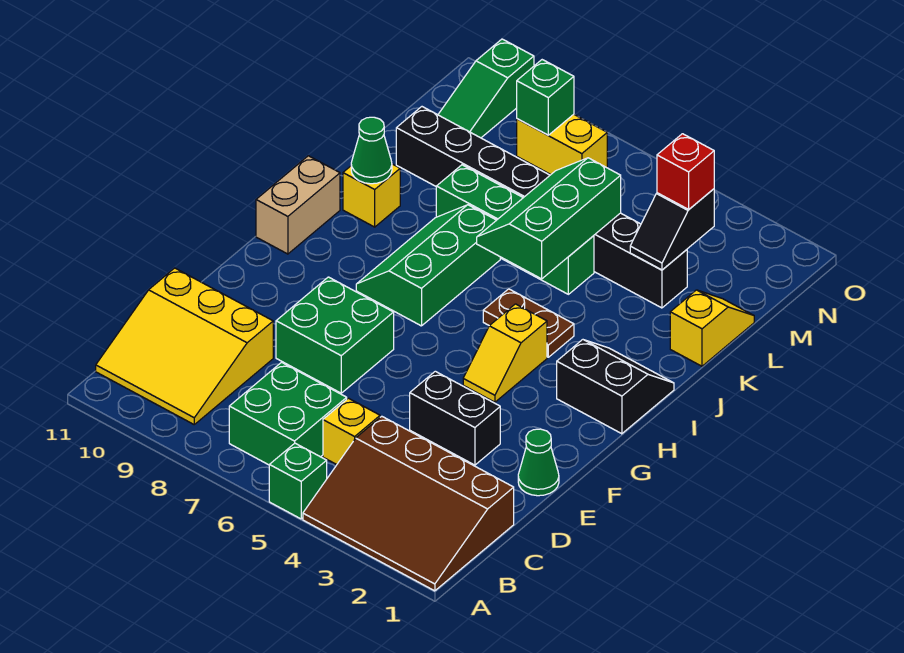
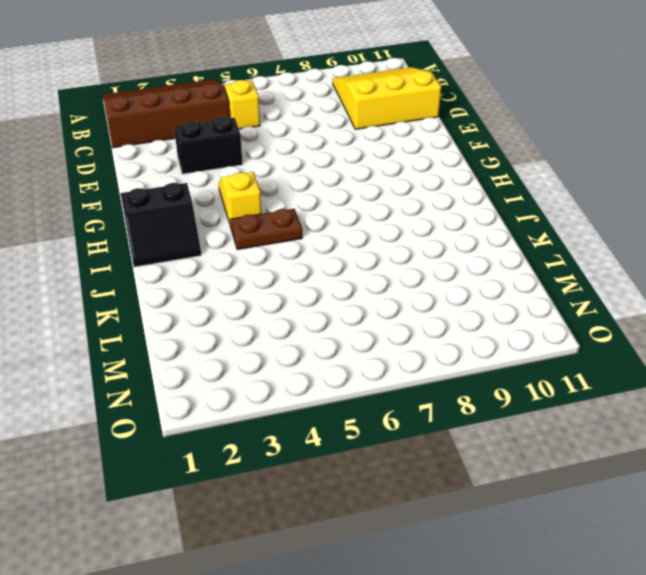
none -> green brick A5 level 1
none -> green brick B6:C7 level 1
none -> green cone E1 level 1

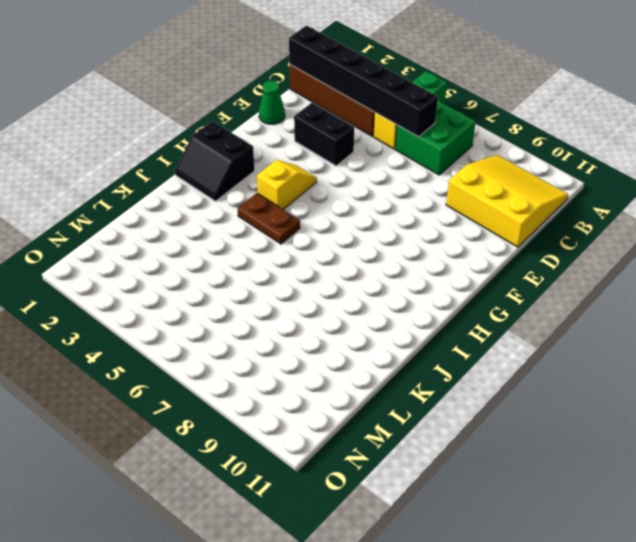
black brick C1:C6 level 2 -> none
none -> green brick E7:F8 level 1
none -> green slope H7:J8 level 1 top 7
none -> tan brick H11:I11 level 1

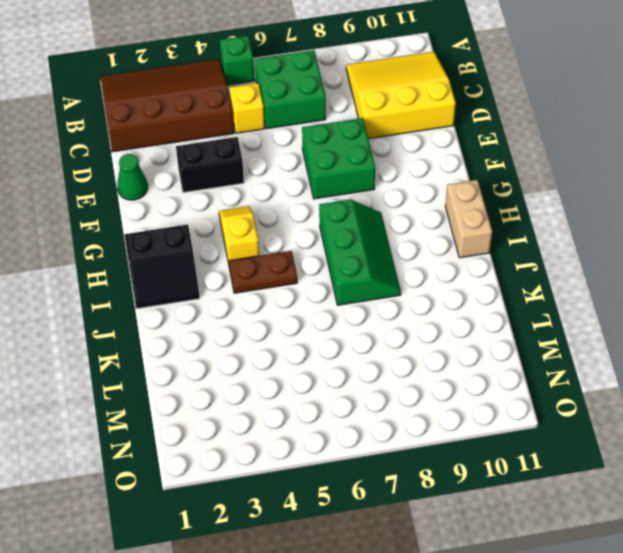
none -> yellow brick J10 level 1
none -> yellow slope K1:L1 level 1 top K
none -> green brick K5:K8 level 1

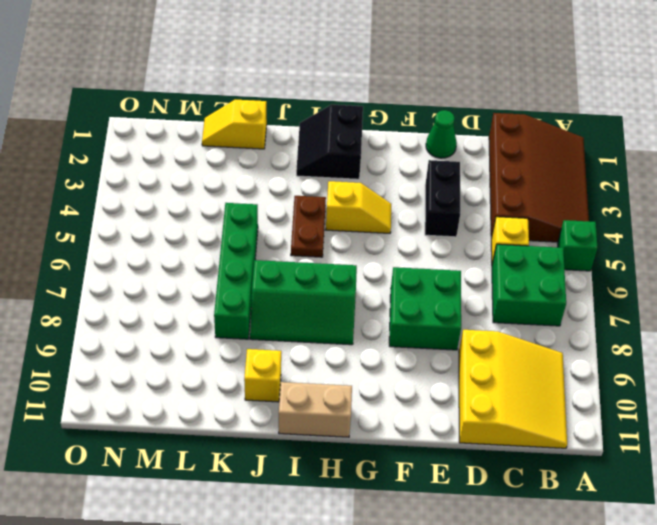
none -> black brick L3:L10 level 1
none -> green slope M10:O10 level 1 top O
none -> yellow brick N7:N8 level 1

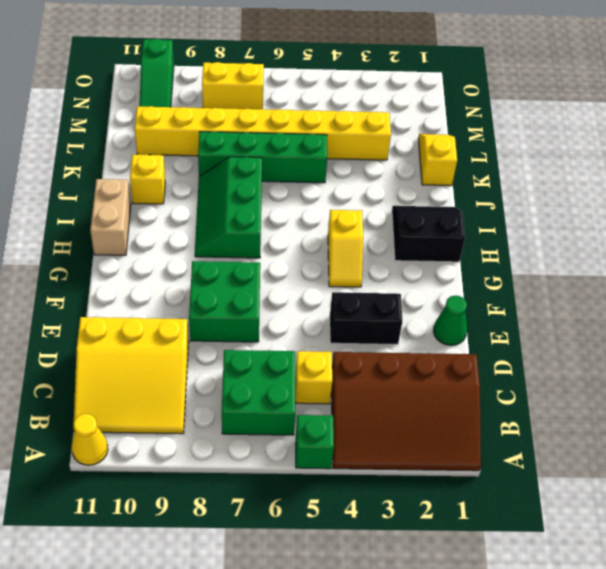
yellow cone A11 level 1 -> none
yellow brick L3:L10 level 1 -> black brick L3:L10 level 1
none -> brown plate I4:I5 level 1
none -> green slope J5:L6 level 2 top 5
none -> green cone J10 level 2

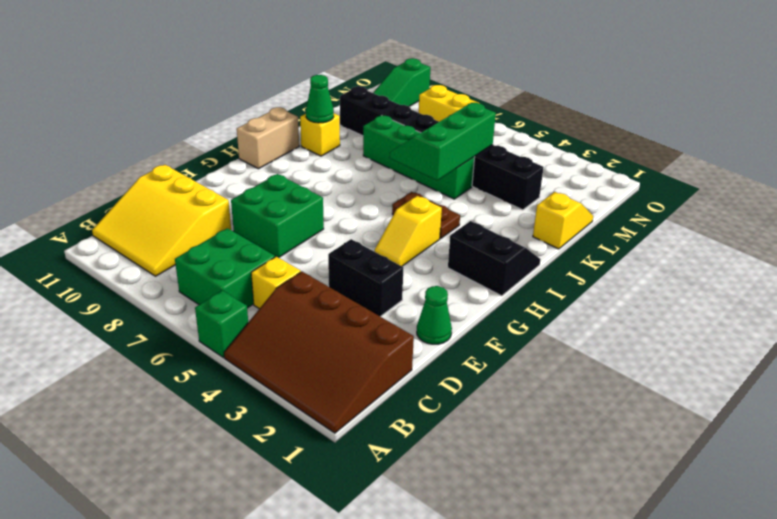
none -> green slope H7:J8 level 1 top 7
none -> black slope L3:M3 level 2 top M
none -> green brick N8 level 2

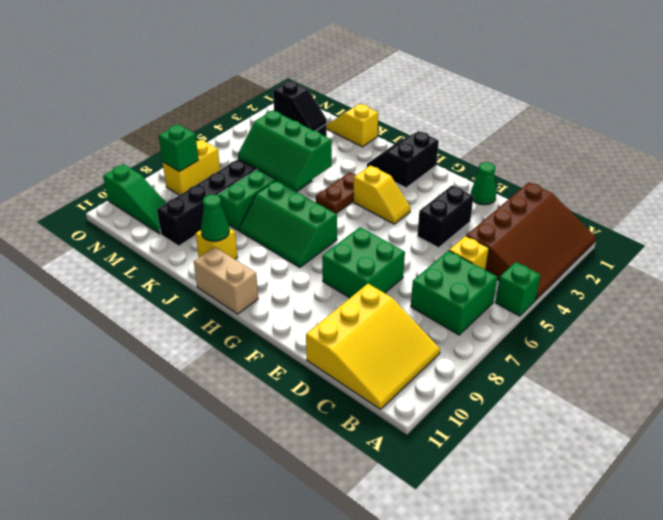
none -> red brick M3 level 3

